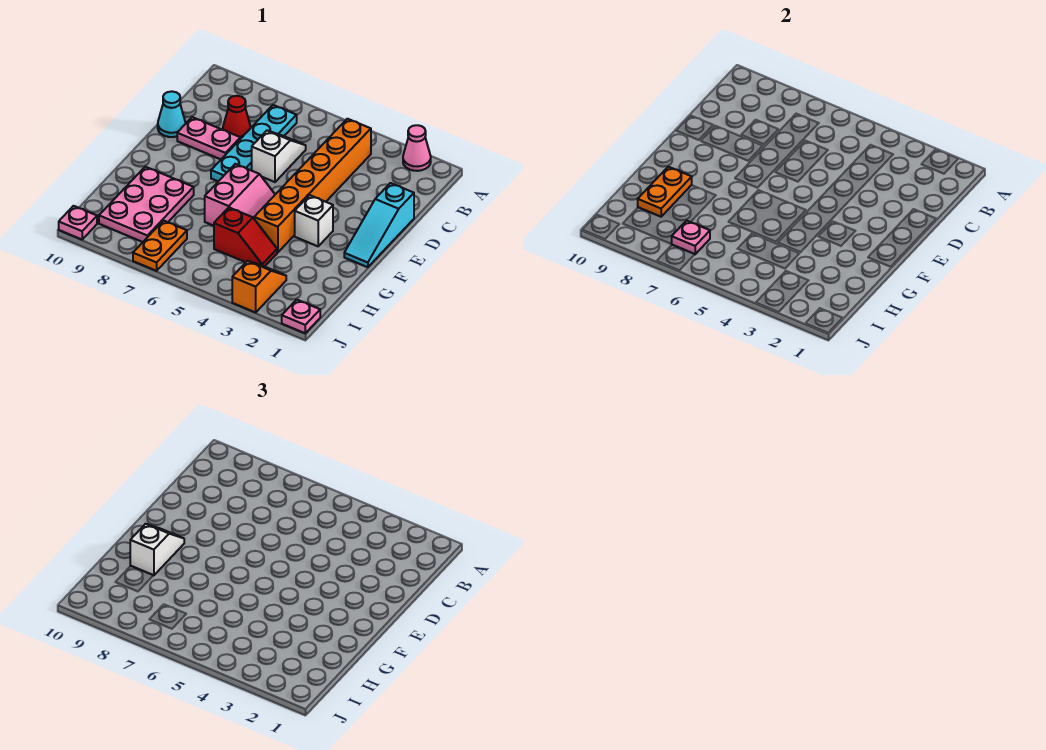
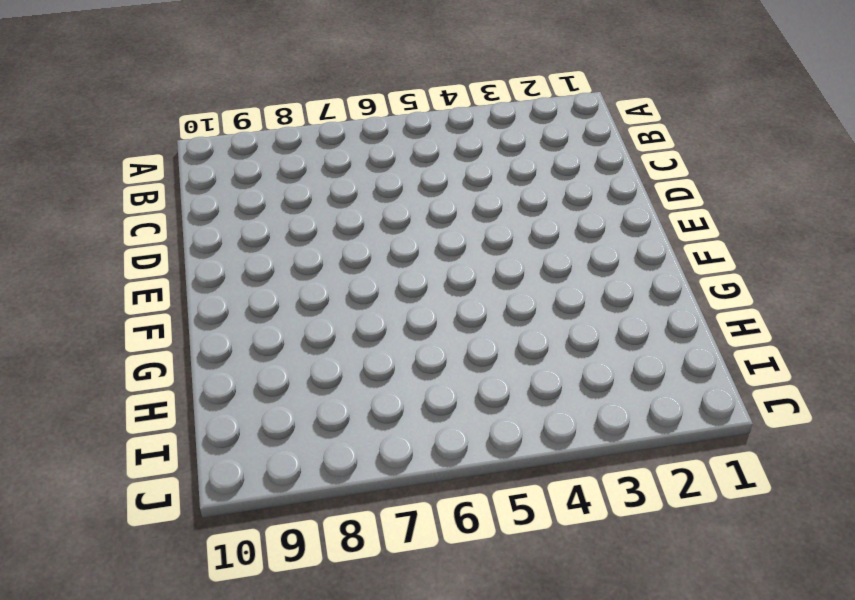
none -> pink cone A2 level 1
none -> orange brick B4:G4 level 1
none -> cyan plate B7:E7 level 1

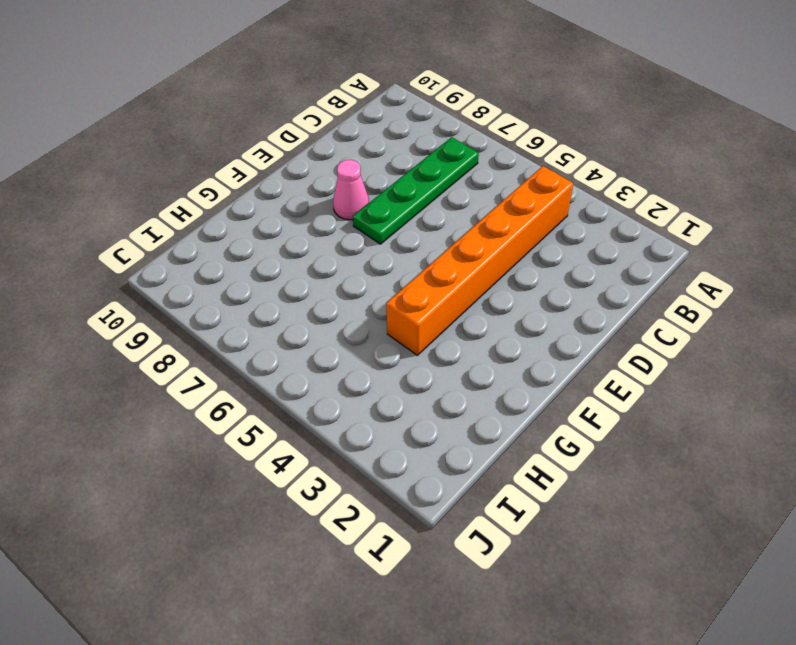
green plate B7:E7 level 1 -> cyan plate B7:E7 level 1
pink cone E8 level 1 -> pink cone A2 level 1
none -> white slope C6:D6 level 1 top D
none -> red cone C8 level 1
none -> cyan slope D1:F1 level 1 top D

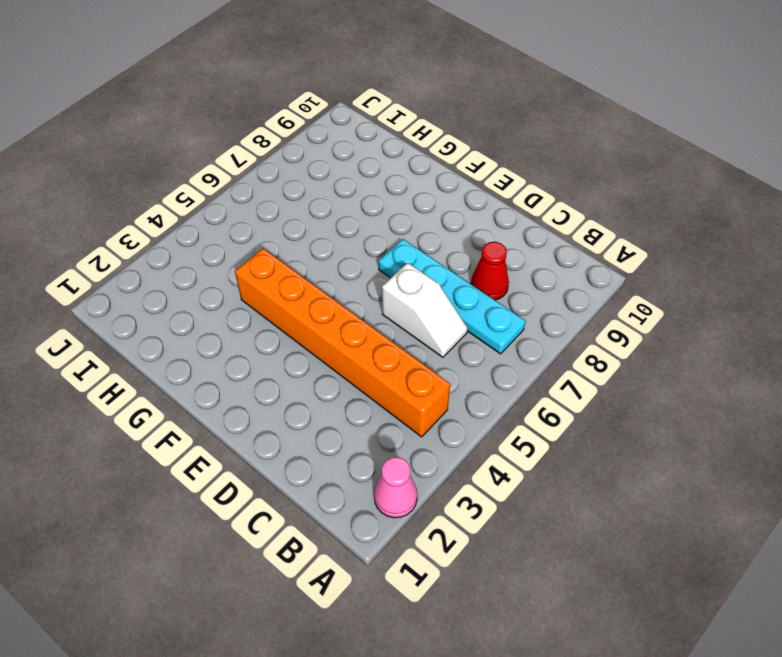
none -> cyan slope D1:F1 level 1 top D
none -> pink plate D8:D9 level 1
none -> cyan cone D10 level 1

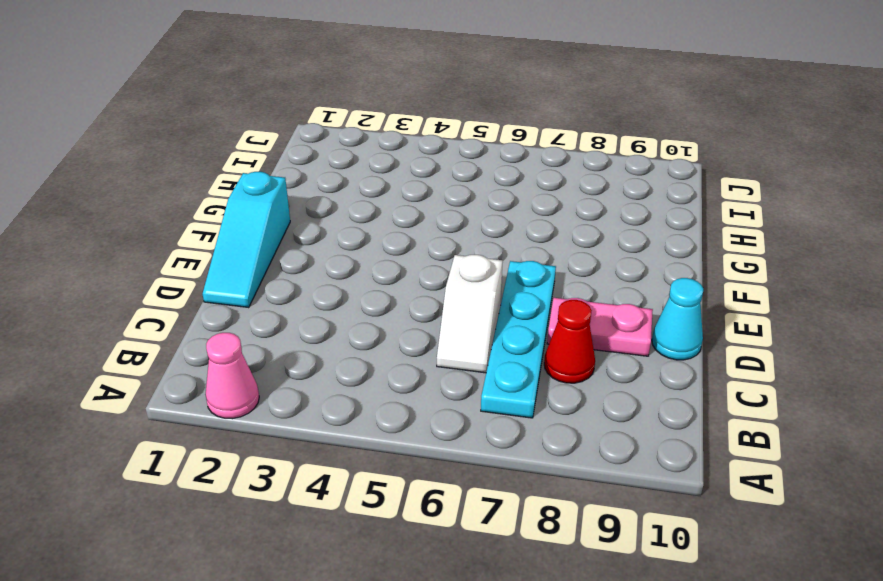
cyan slope D1:F1 level 1 top F -> cyan slope D1:F1 level 1 top D
none -> orange brick B4:G4 level 1
none -> white brick F3 level 1
none -> pink slope F5:G6 level 1 top 6

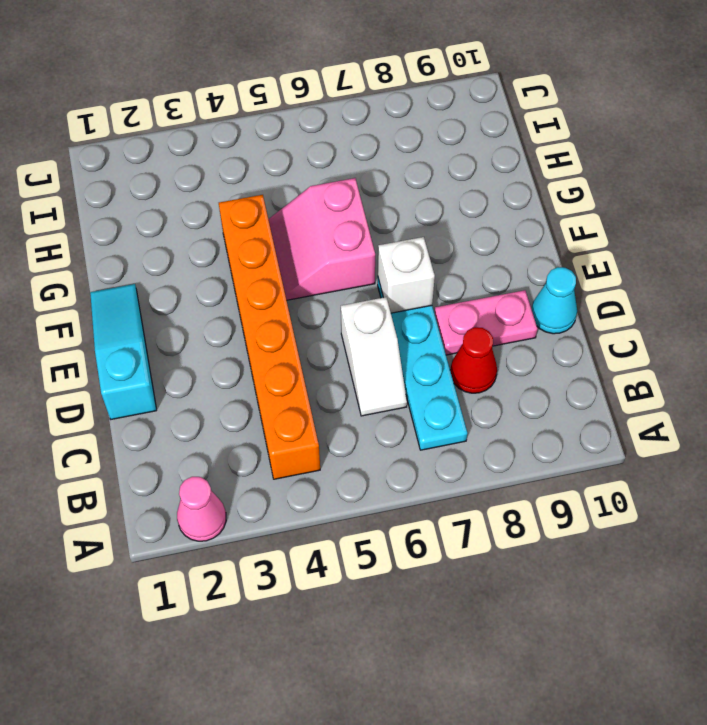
white brick E7 level 2 -> white brick F3 level 1
none -> pink plate G8:I9 level 1
none -> red slope H4:H5 level 1 top 5
none -> orange slope I3:J3 level 1 top J

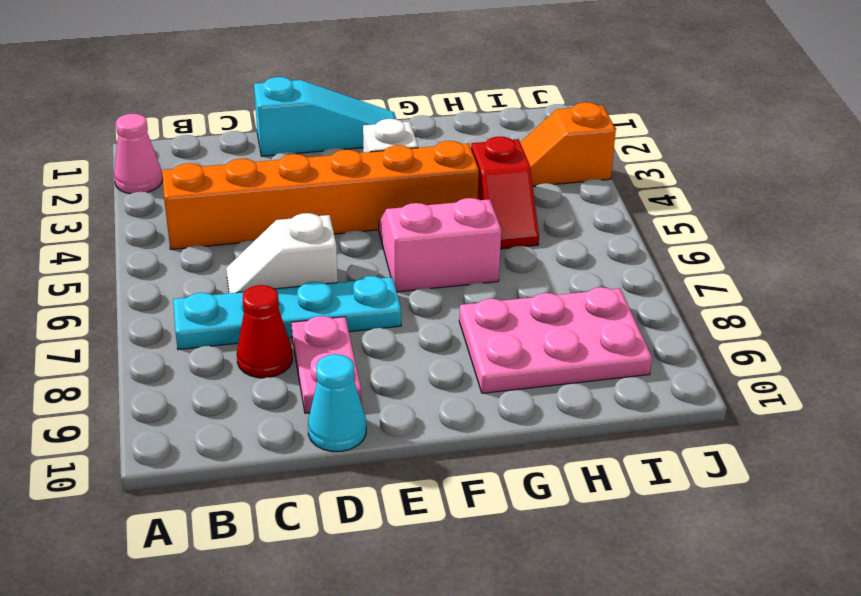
red slope H4:H5 level 1 top 4 -> red slope H4:H5 level 1 top 5
none -> orange plate I7:J7 level 1
none -> pink plate J1 level 1
none -> pink plate J10 level 1

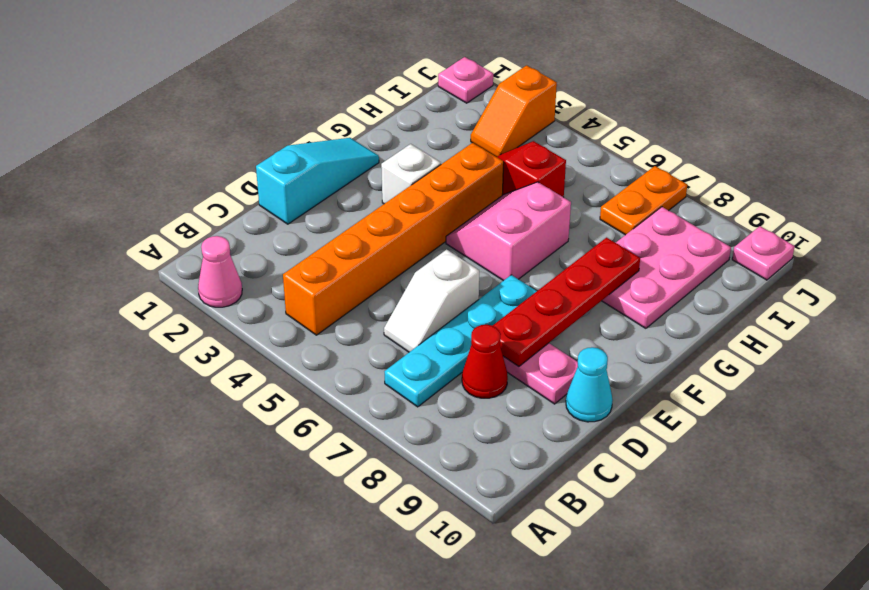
red plate D8:G8 level 2 -> none
none -> orange plate G9:H9 level 2
none -> pink plate I7 level 2
none -> white slope F9:G9 level 3 top G

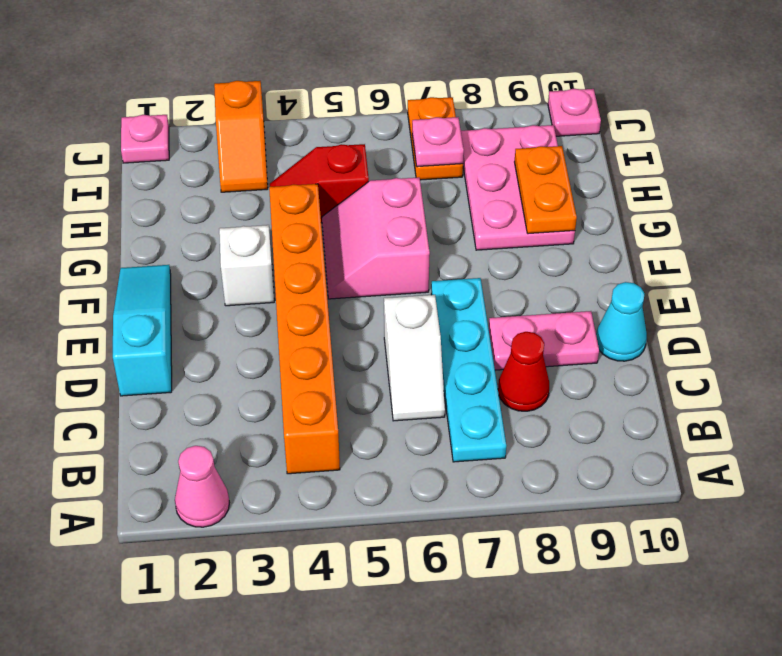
none -> white slope F9:G9 level 3 top G

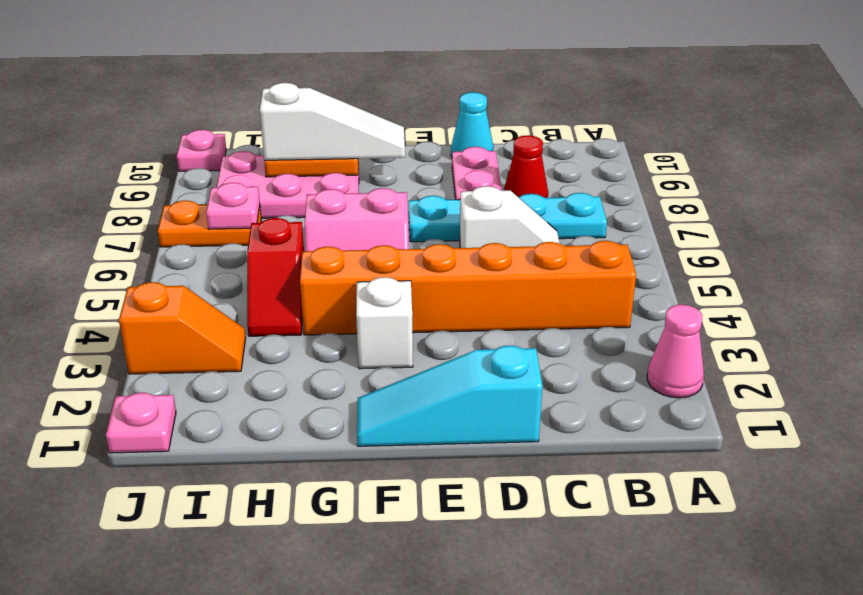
white slope F9:H9 level 3 top H -> white slope F9:G9 level 3 top G

